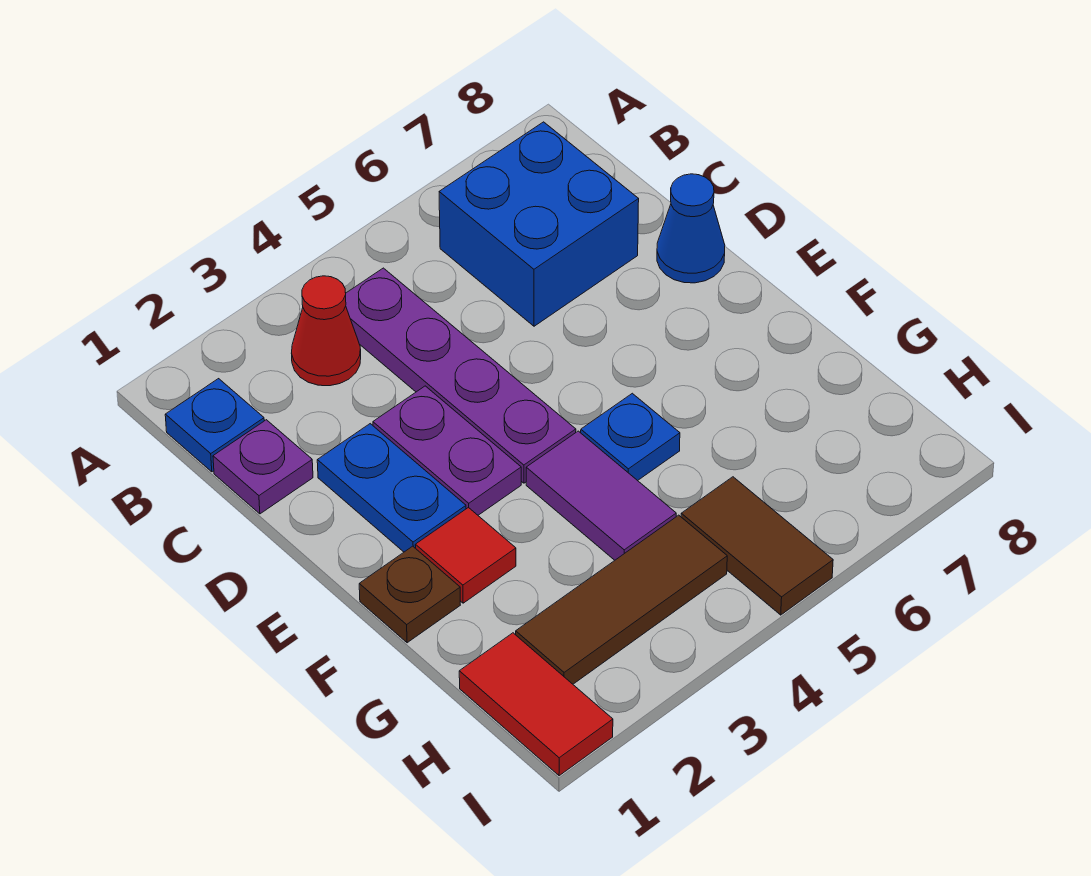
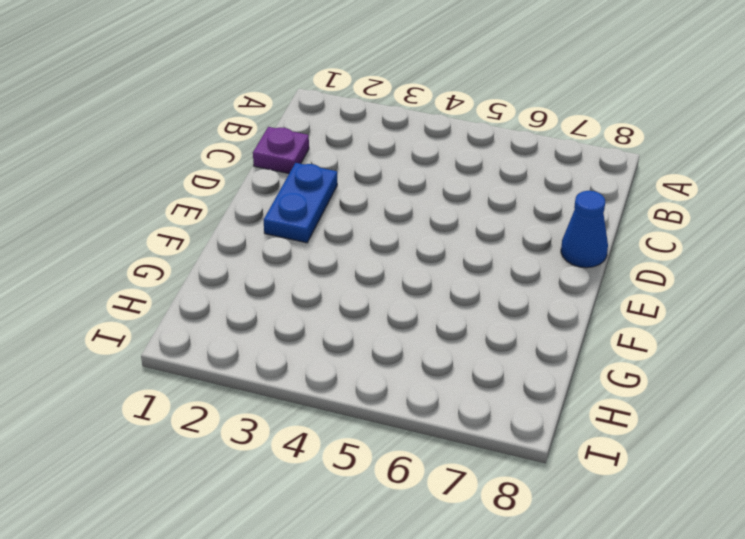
none -> blue plate B1 level 1
none -> red cone B3 level 1
none -> purple plate B4:E4 level 1

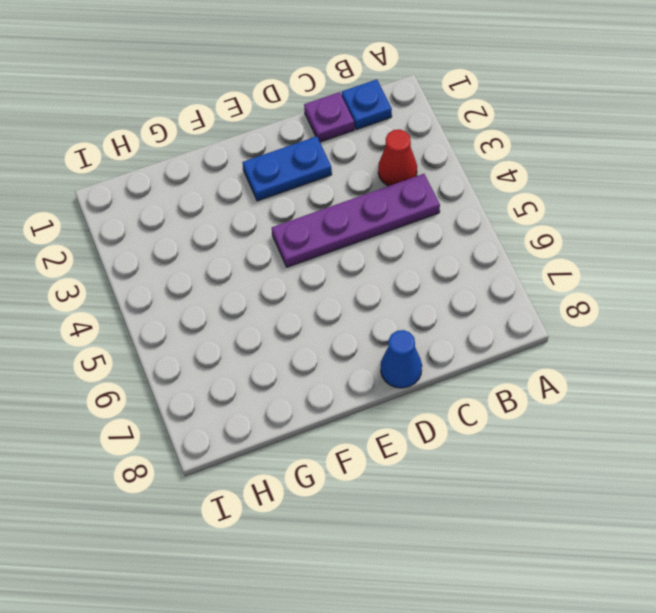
none -> blue brick B6:C7 level 1
none -> purple plate D3:E3 level 1
none -> brown plate F1 level 1

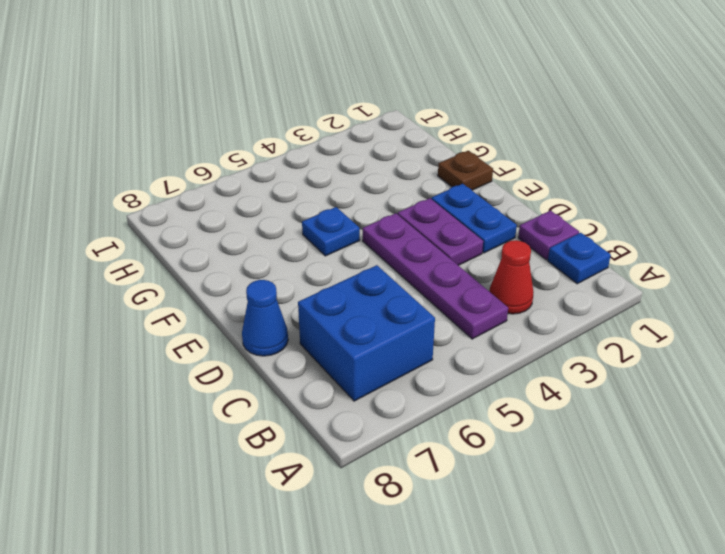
none -> red tile F2 level 1
none -> purple tile F4:G4 level 1
none -> red tile H1:I1 level 1

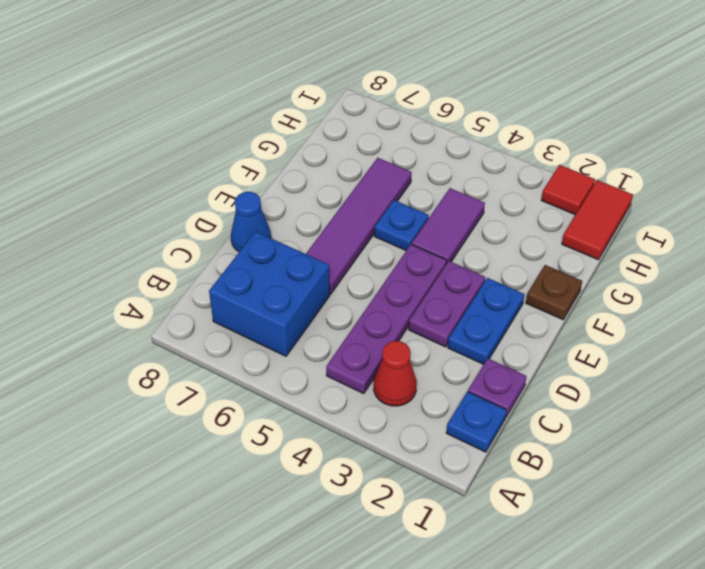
purple tile D6:G6 level 1 -> none
red tile I2 level 1 -> red tile F2 level 1
none -> brown tile H2:H4 level 1
none -> brown tile H5:I5 level 1

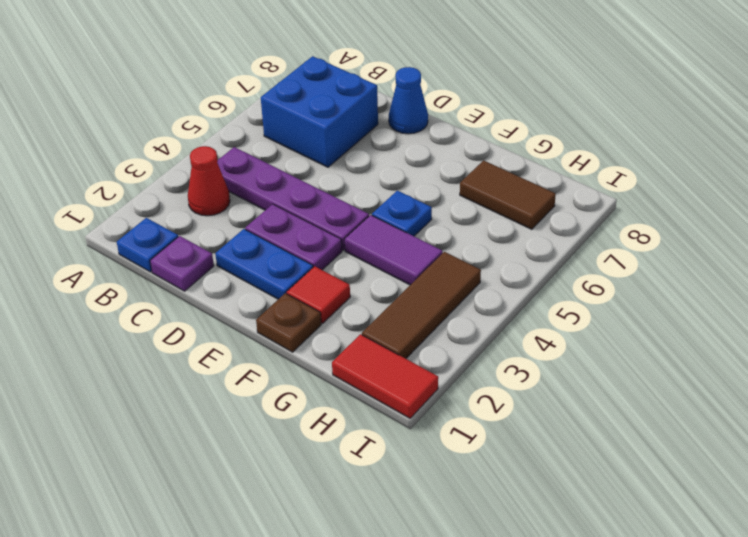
brown tile G7:H7 level 1 -> brown tile H5:I5 level 1

